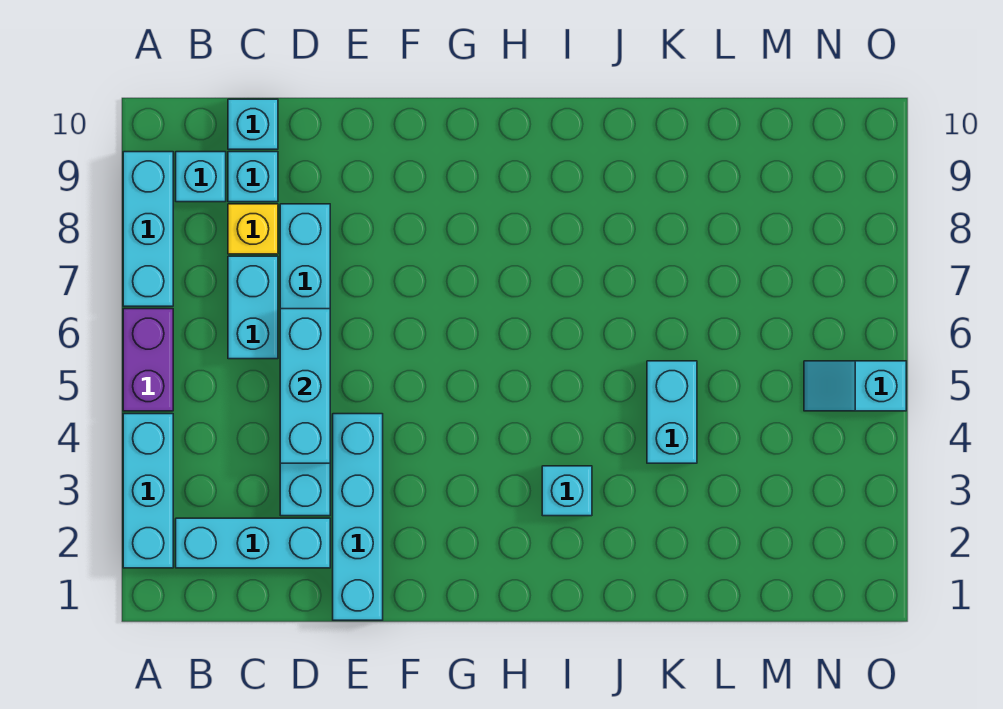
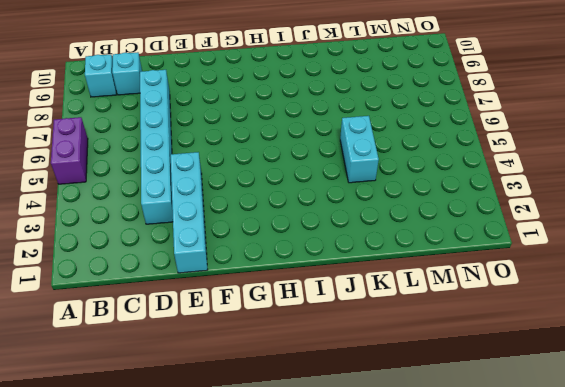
none -> cyan brick A2:A4 level 1
none -> cyan brick A7:A9 level 1
none -> cyan brick B2:D2 level 1

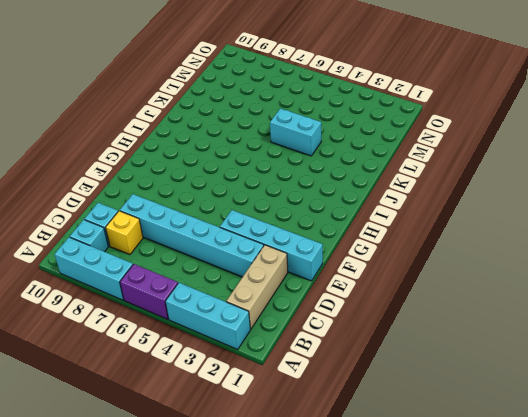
tan brick B2:D2 level 1 -> cyan brick B2:D2 level 1
none -> cyan brick C6:C7 level 1
none -> cyan brick C10 level 1
none -> cyan brick I3 level 1

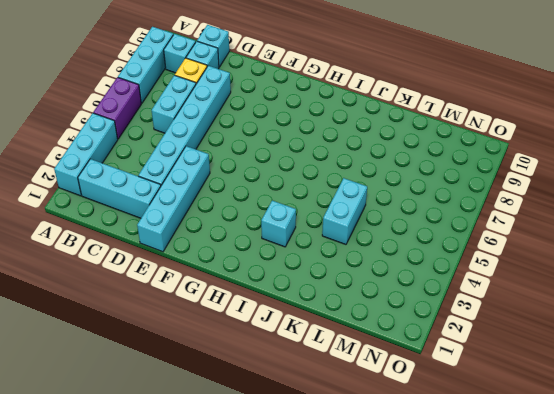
none -> cyan slope N5:O5 level 1 top O
none -> cyan brick D4:D6 level 2

